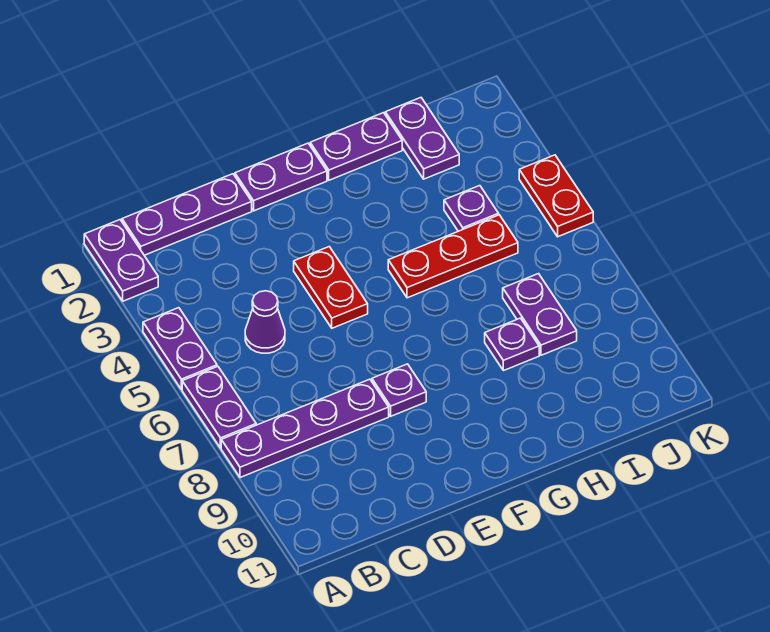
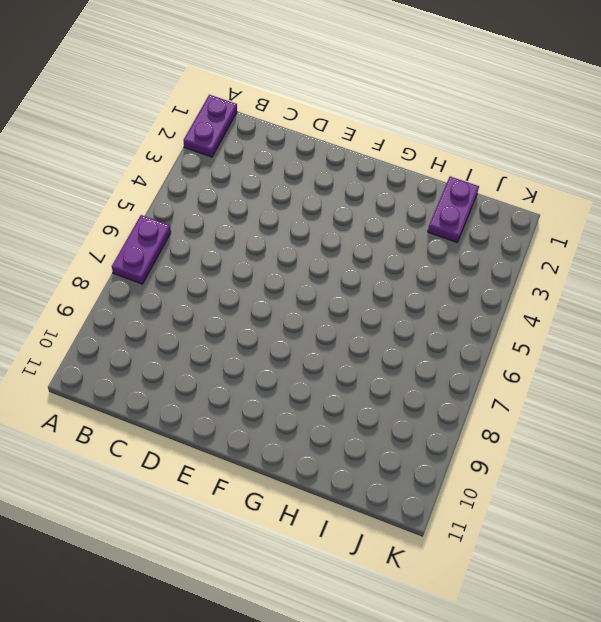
none -> purple plate A4:A5 level 1
none -> purple plate A8:D8 level 1
none -> purple plate B1:D1 level 1

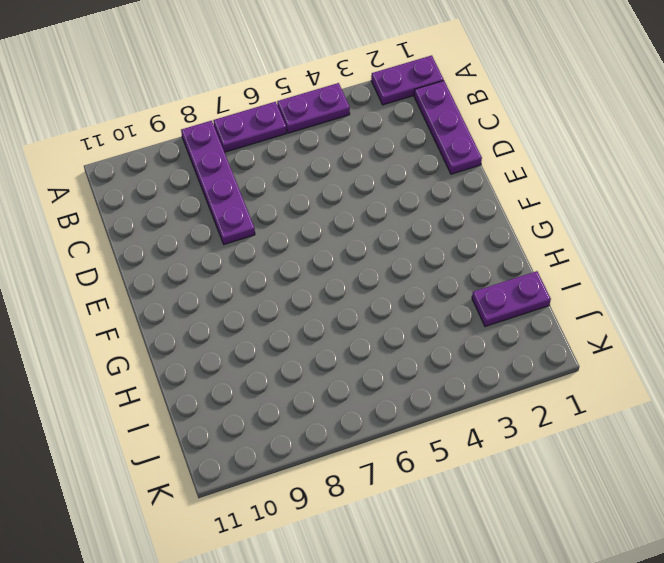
none -> purple cone C5 level 1
none -> purple plate E1:F1 level 1
none -> red plate E4:E5 level 1

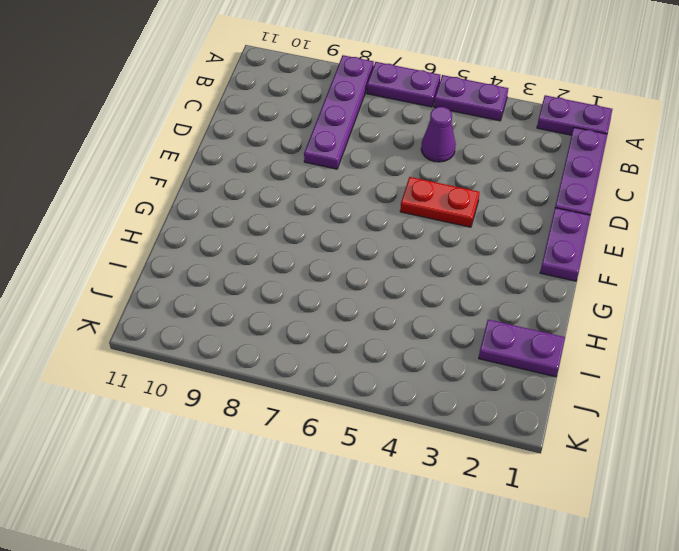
none -> purple plate E8 level 1
none -> purple plate G1:H1 level 1
none -> red plate G5:I5 level 1

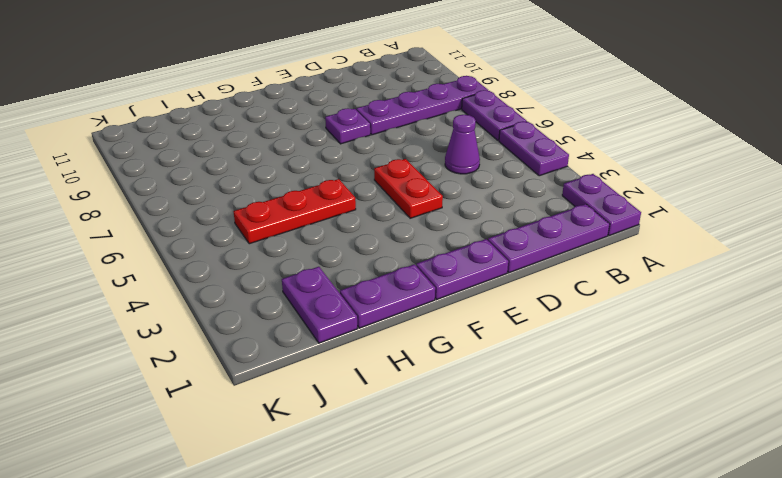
none -> purple plate H8 level 1
none -> purple plate I4 level 1
none -> purple plate I7:I8 level 1

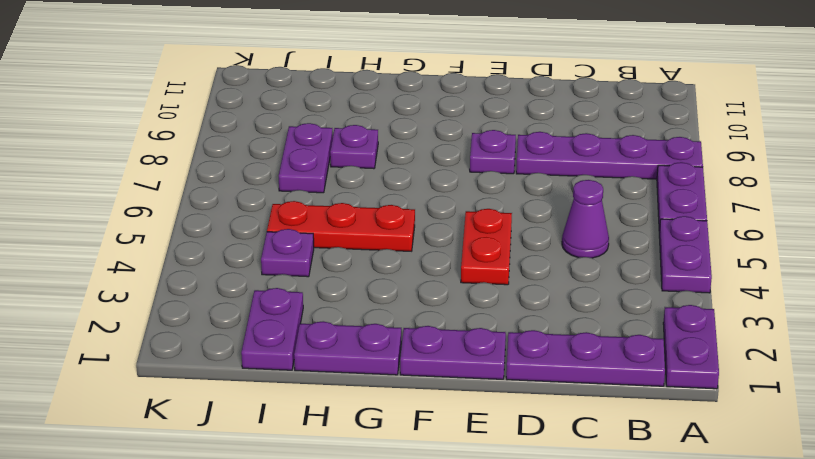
none -> red plate K4:K5 level 1

